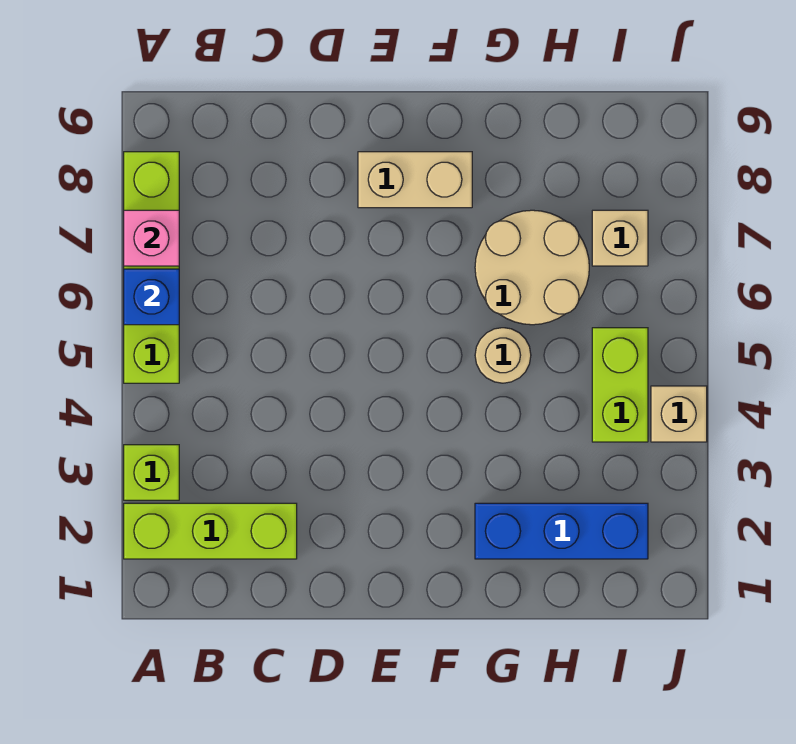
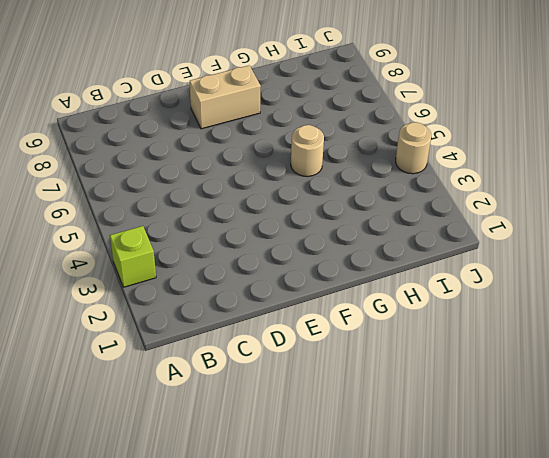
tan round brick J4 level 1 -> tan brick J4 level 1
none -> lime brick A2:C2 level 1
none -> lime brick A5:A8 level 1
none -> blue brick G2:I2 level 1

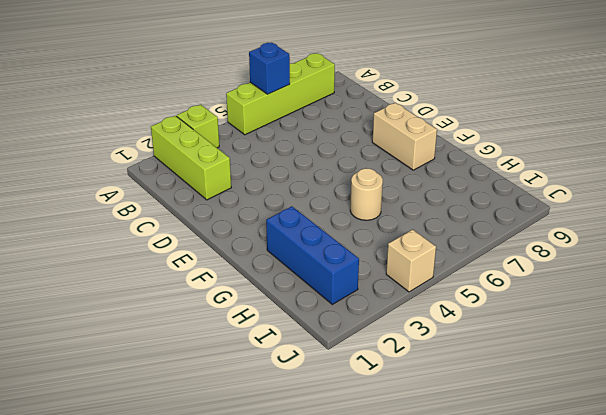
none -> tan round brick G6:H7 level 1
none -> lime brick I4:I5 level 1
none -> tan brick I7 level 1

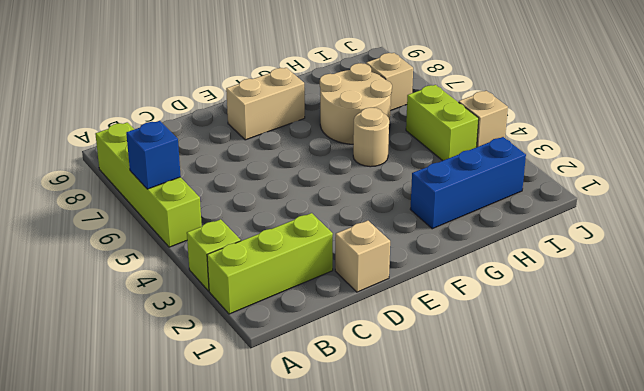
tan brick D1 level 1 -> none
none -> pink brick A7 level 2

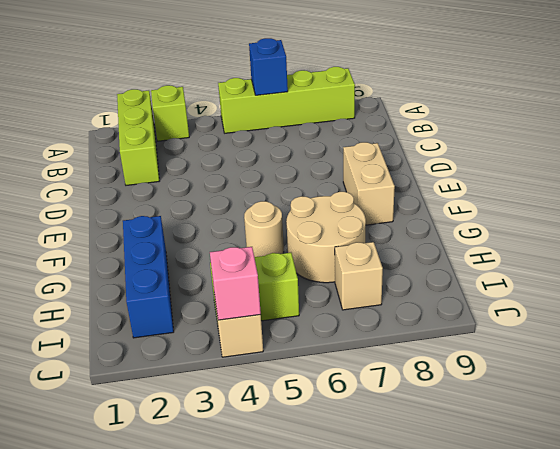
pink brick J4 level 2 -> pink brick A7 level 2

